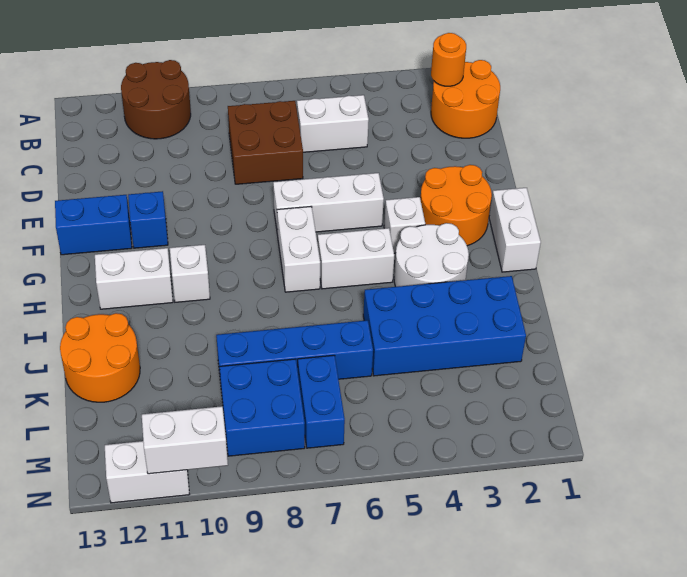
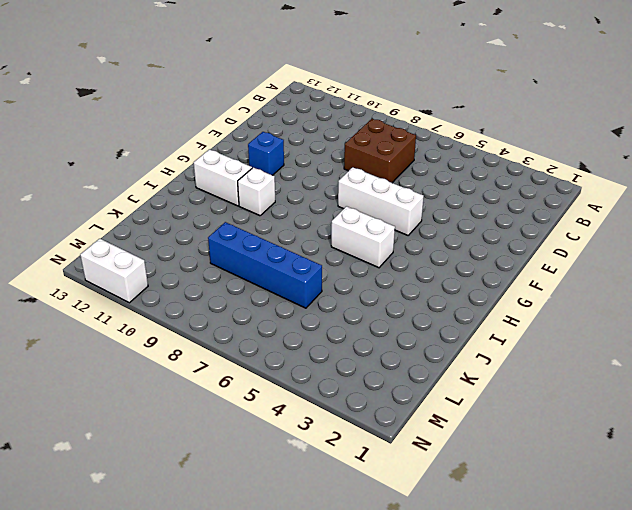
none -> brown round brick A10:B11 level 1
none -> orange round brick B1:C2 level 1
none -> white brick C5:C6 level 1

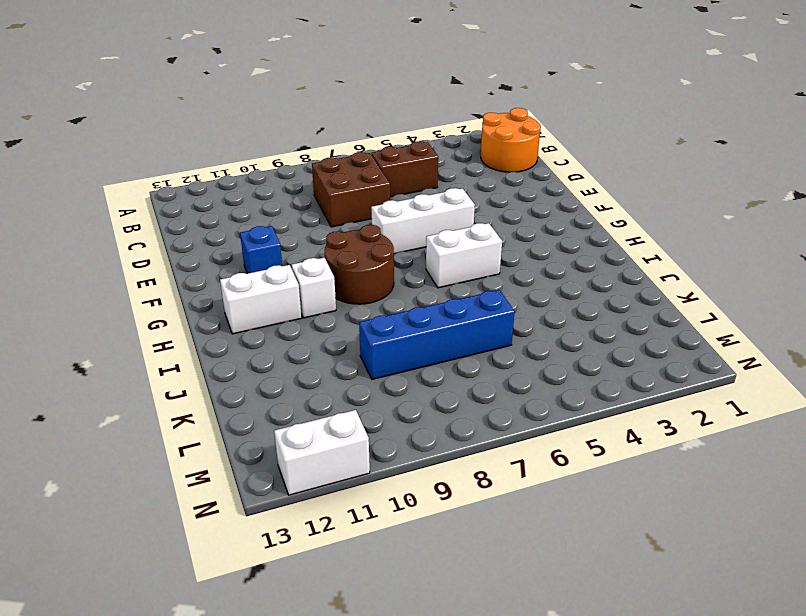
brown brick C5:C6 level 1 -> white brick C5:C6 level 1
brown round brick G8:H9 level 1 -> brown round brick A10:B11 level 1
none -> orange round brick F2:G3 level 1
none -> blue brick F12:F13 level 1
none -> white brick G1:H1 level 1

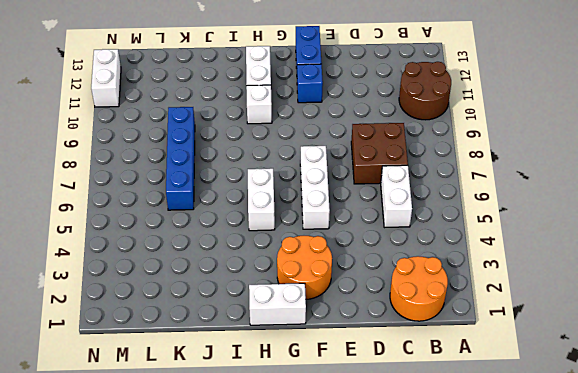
none -> white brick G4 level 1
none -> white brick G7:H7 level 1
none -> white round brick H3:I4 level 1

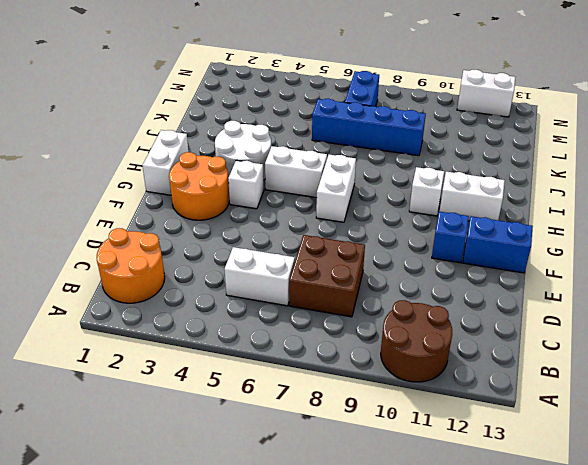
none -> white brick F5:F7 level 1
none -> blue brick J2:K5 level 1
none -> orange round brick J12:K13 level 1

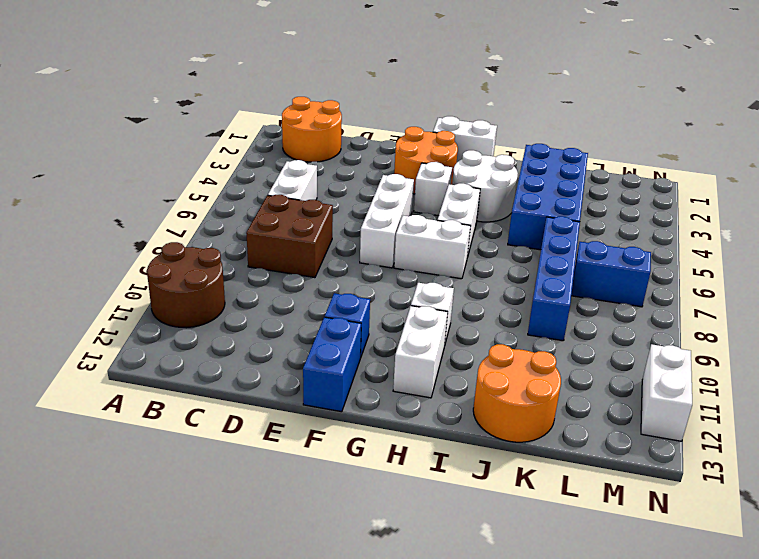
none -> blue brick L8:M9 level 1
none -> orange round brick B2 level 2
none -> white brick N10:N11 level 2

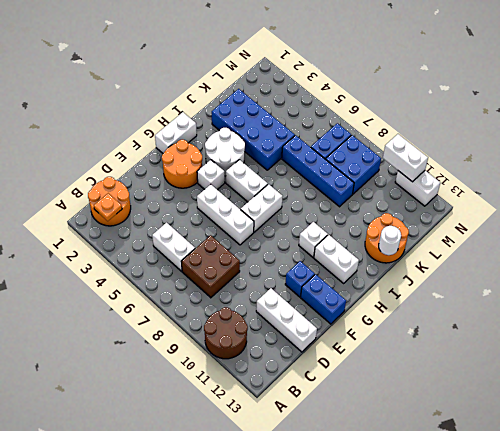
orange plate B2 level 2 -> orange round brick B2 level 2
white brick D11:D13 level 1 -> none
white round brick J13 level 2 -> none

